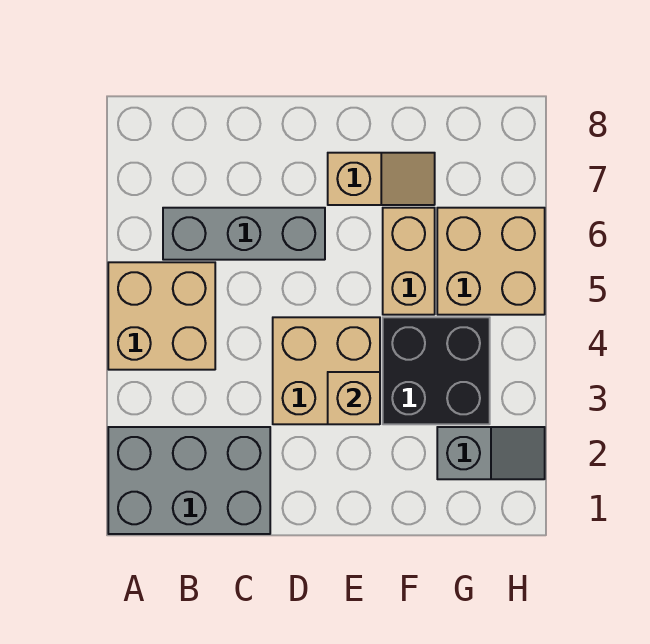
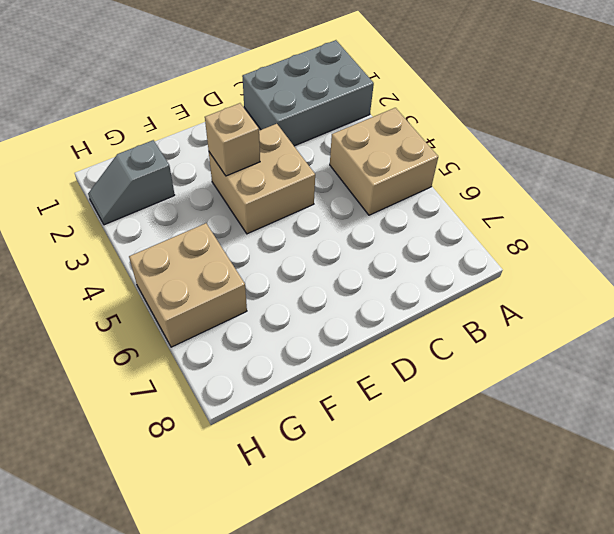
none -> grey brick B6:D6 level 1
none -> tan slope E7:F7 level 1 top E

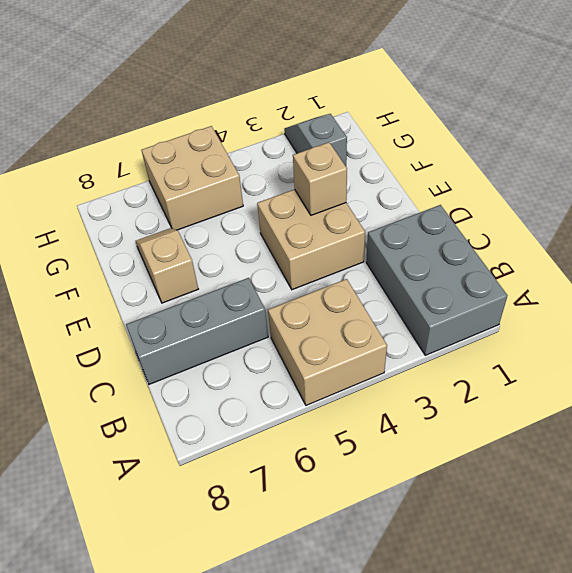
grey brick C6:C8 level 1 -> grey brick B6:D6 level 1
none -> black brick F3:G4 level 1
none -> tan brick F5:F6 level 1

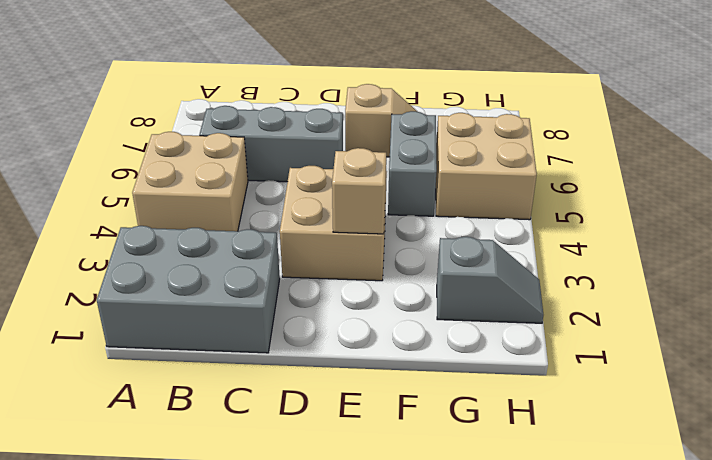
grey brick F5:F6 level 1 -> tan brick F5:F6 level 1
none -> black brick F3:G4 level 1

